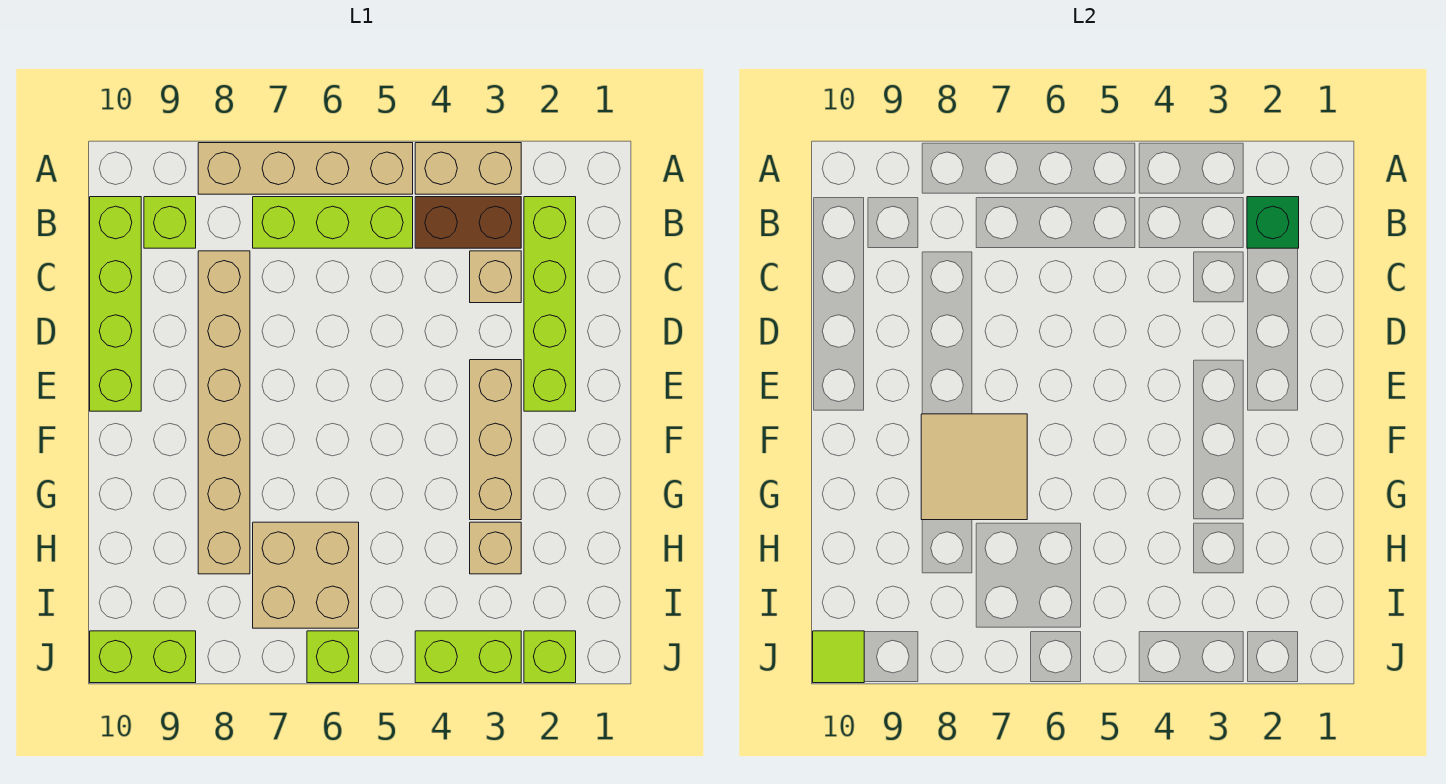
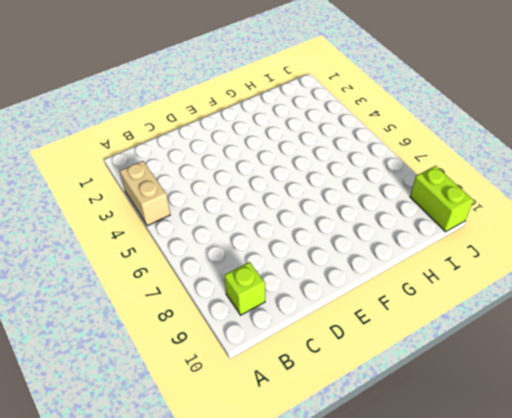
none -> tan brick A5:A8 level 1
none -> lime brick B2:E2 level 1
none -> brown brick B3:B4 level 1

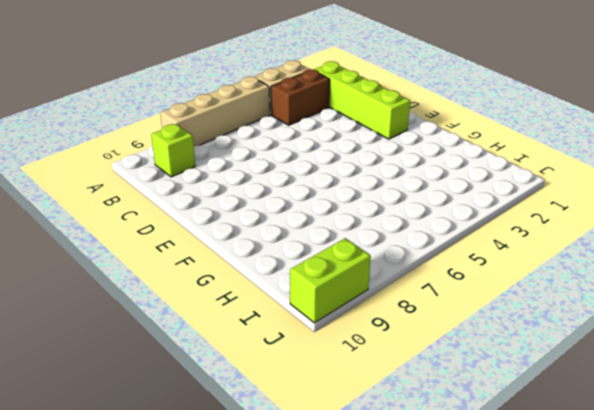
none -> lime brick B5:B7 level 1
none -> lime brick B10:E10 level 1
none -> tan brick C3 level 1

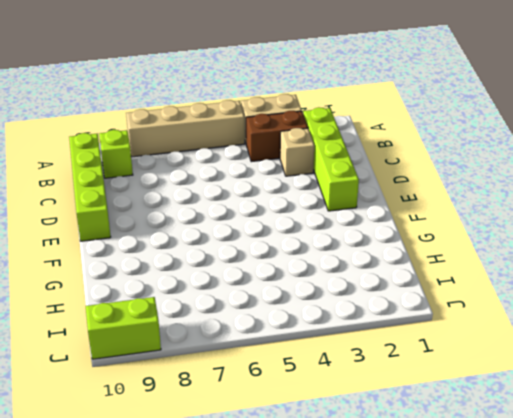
none -> lime brick B5:B7 level 1
none -> tan brick C8:H8 level 1
none -> tan brick E3:G3 level 1

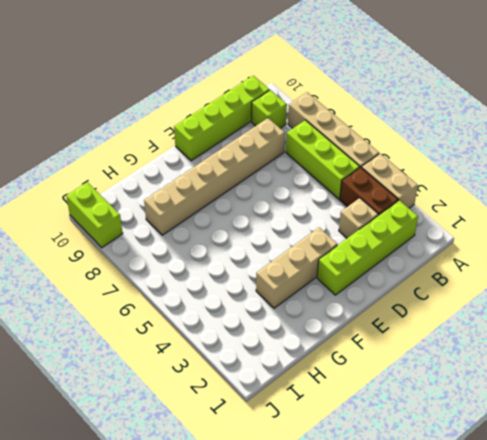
none -> tan brick H3 level 1
none -> tan brick H6:I7 level 1
none -> lime brick J2 level 1

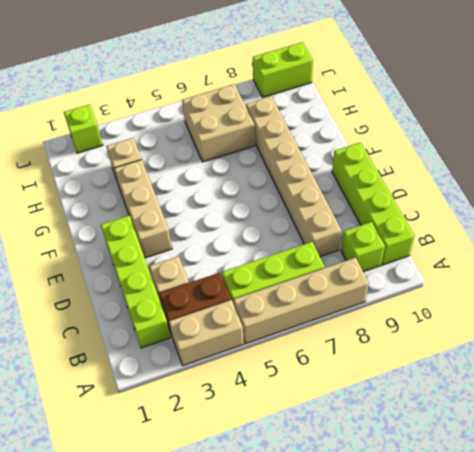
none -> lime brick J3:J4 level 1
none -> lime brick J6 level 1
none -> green brick B2 level 2

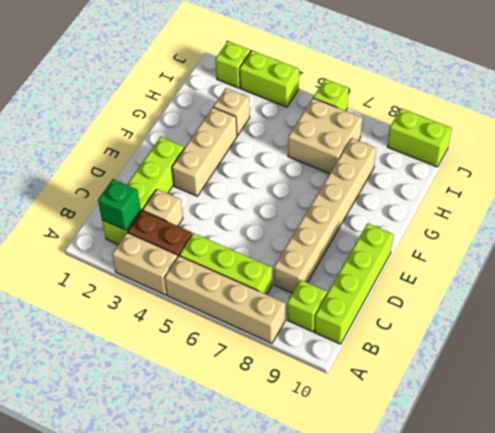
none -> tan tile F7:G8 level 2
none -> lime tile J10 level 2

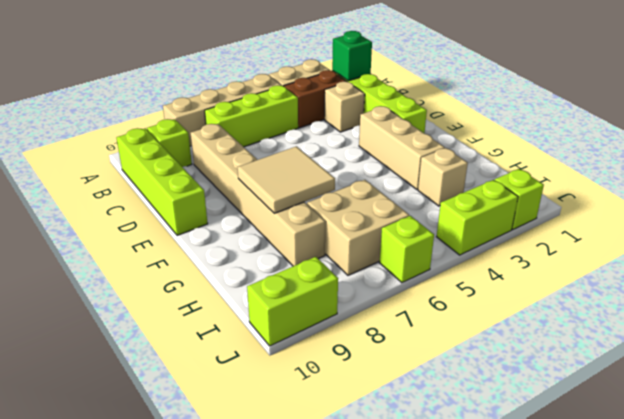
none -> lime tile J10 level 2

